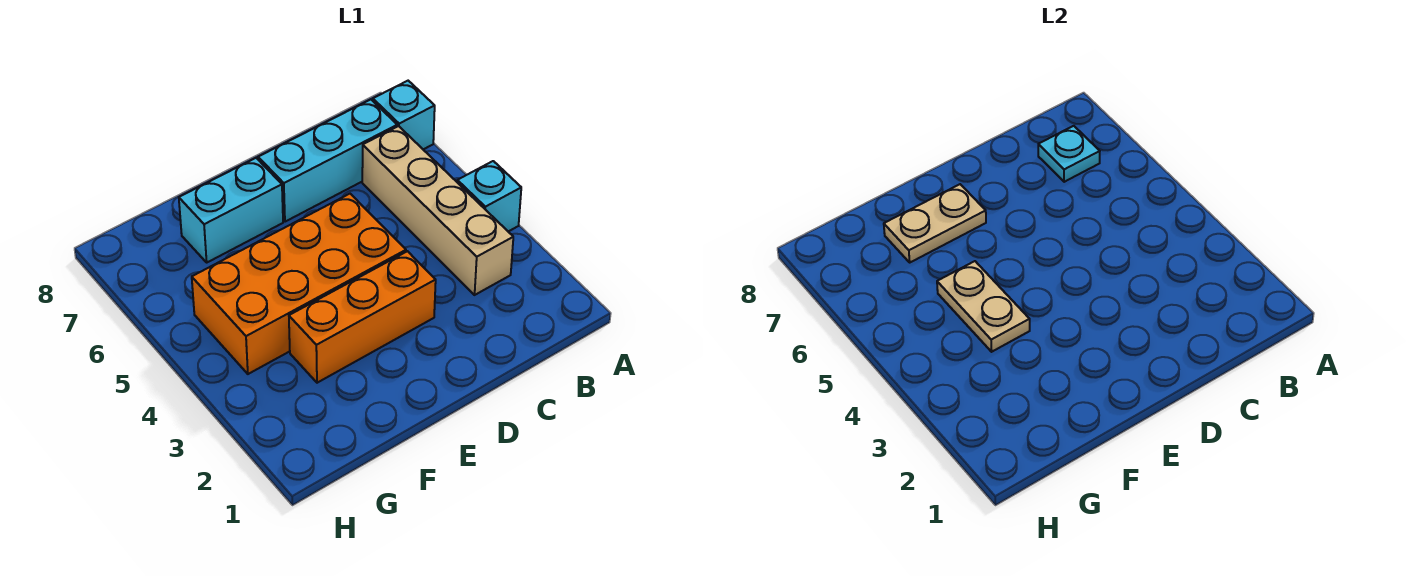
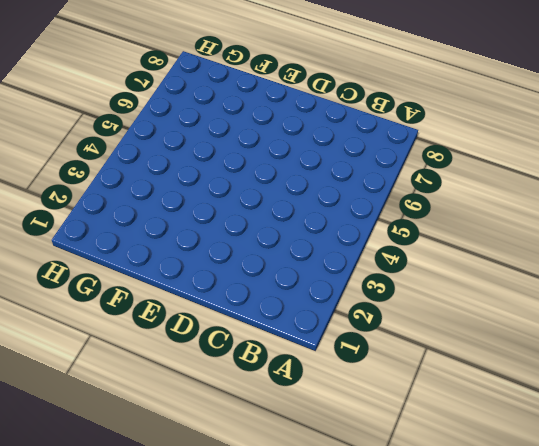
none -> cyan brick A4 level 1
none -> cyan brick A7 level 1

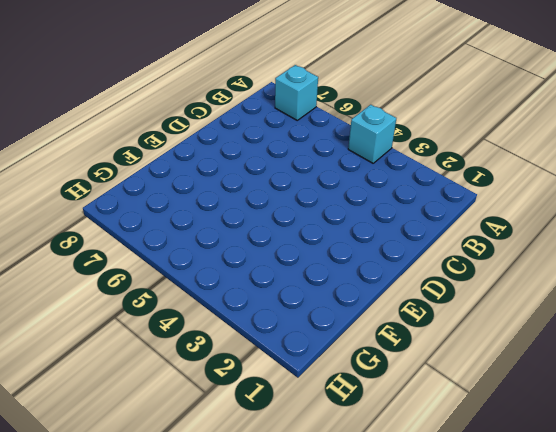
none -> tan brick B3:B6 level 1
none -> cyan brick B7:D7 level 1

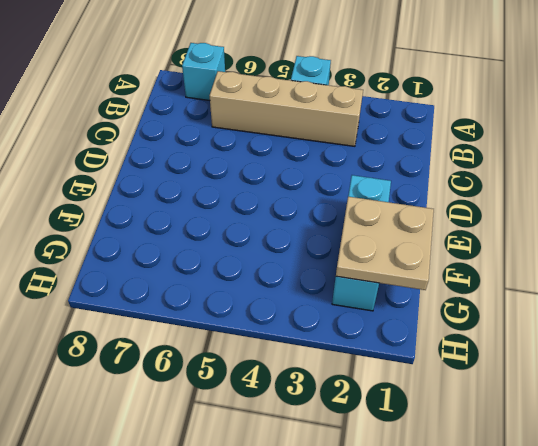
cyan brick E2:G2 level 1 -> cyan brick B7:D7 level 1
tan plate F1:G2 level 2 -> none
none -> orange brick D3:F3 level 1
none -> orange brick D4:G5 level 1

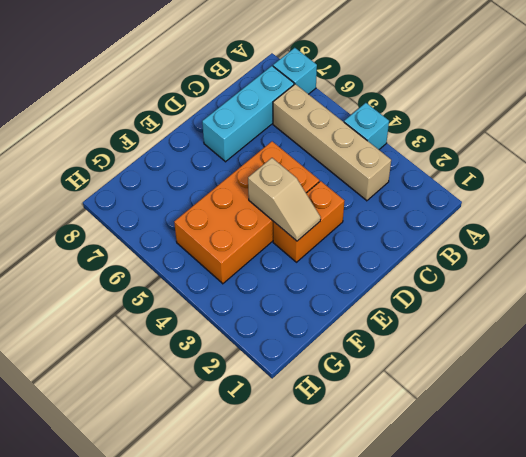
orange brick D3:E3 level 1 -> orange brick D3:F3 level 1
tan slope E3:E4 level 2 top 4 -> none
none -> cyan brick E7:F7 level 1
none -> cyan plate B7 level 2

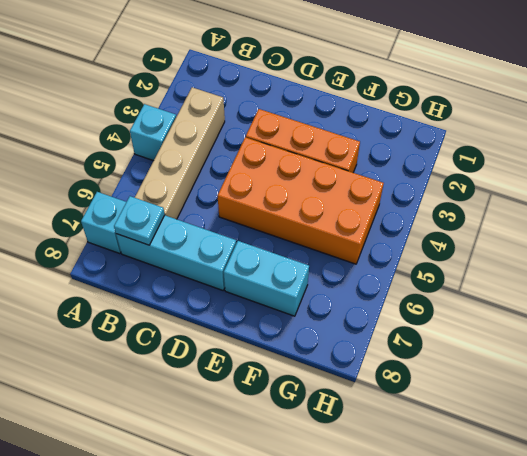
none -> tan plate E7:F7 level 2
none -> tan plate F4:F5 level 2

